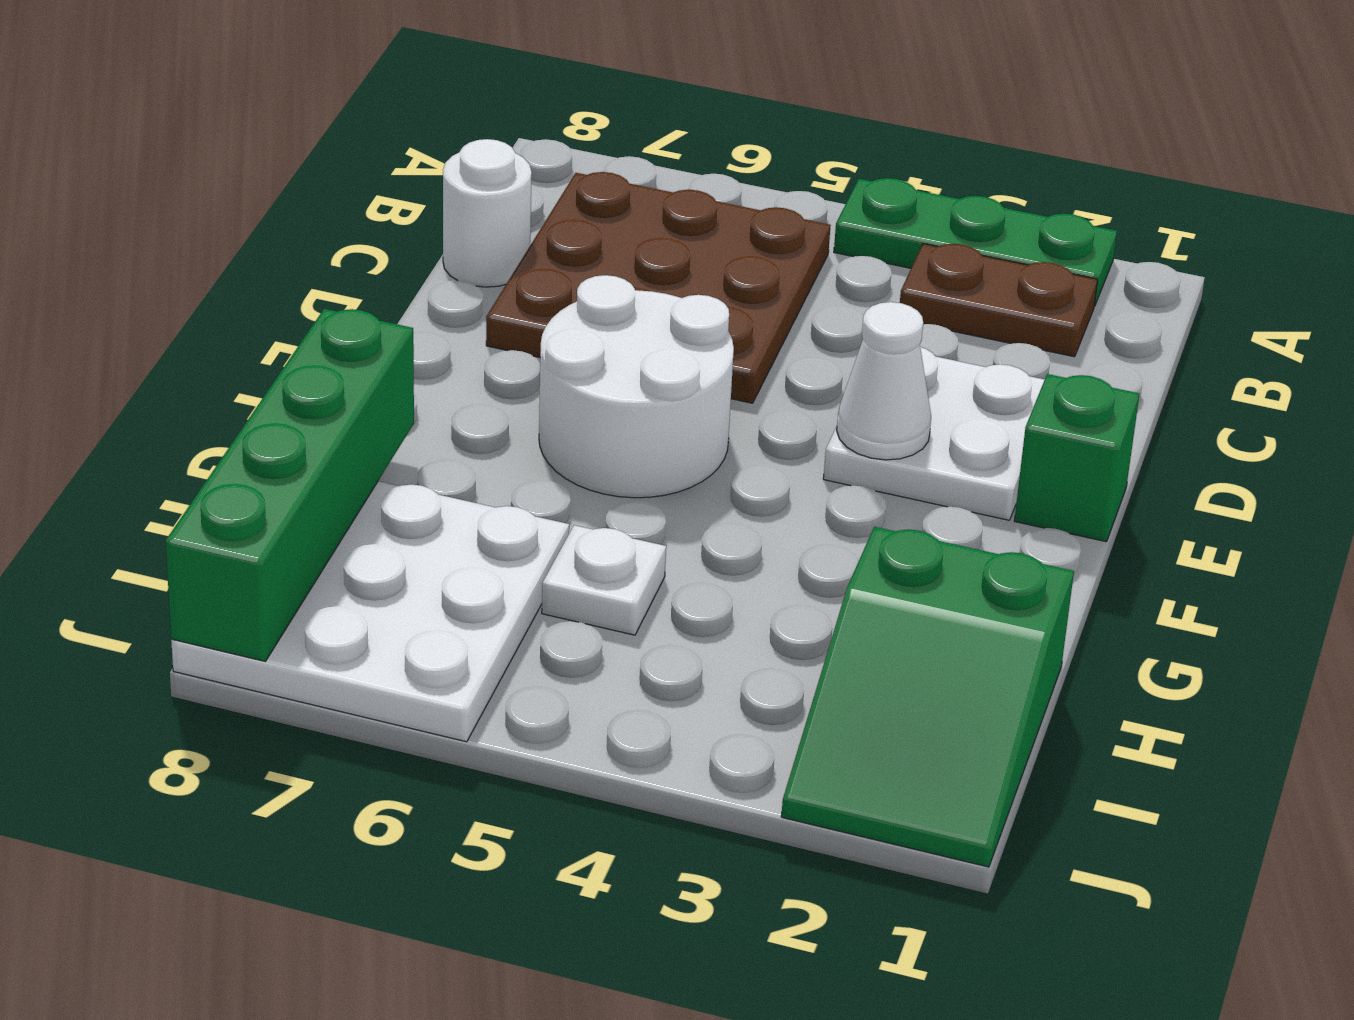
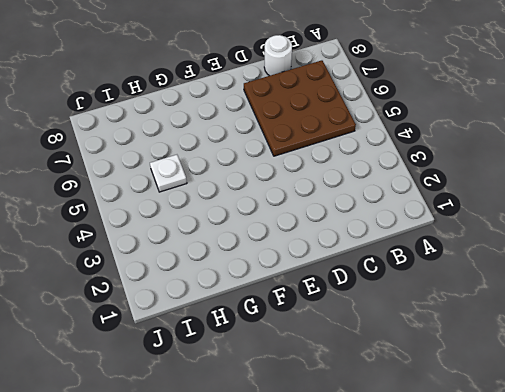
none -> green plate A2:A4 level 1
none -> brown plate B2:B3 level 1
none -> white plate D2:E3 level 1

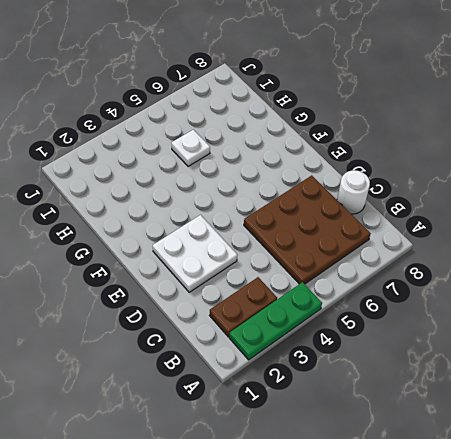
none -> green brick E1 level 1
none -> white round brick E5:F6 level 1
none -> green slope H1:J2 level 1 top H

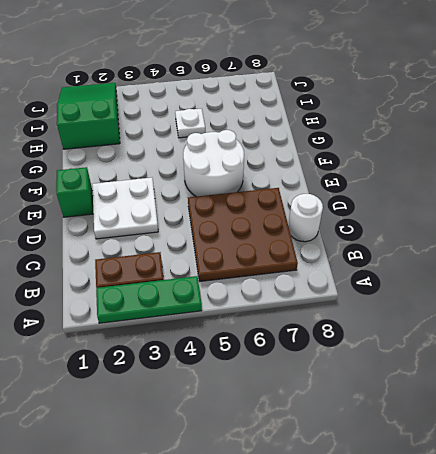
none -> white plate H6:J8 level 1
none -> white cone E3 level 2
none -> green brick G8:J8 level 2

